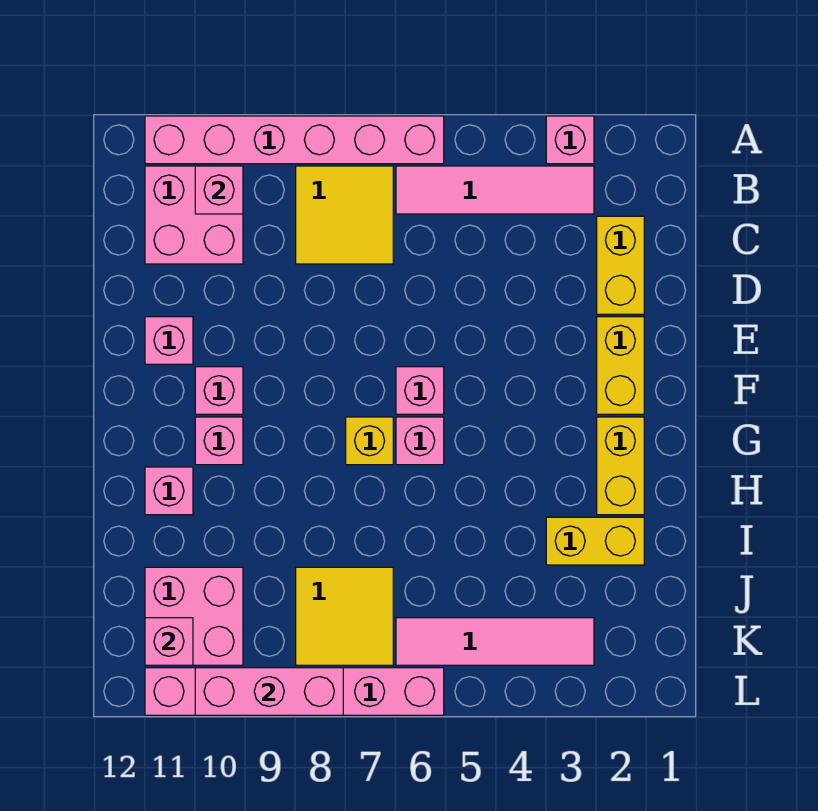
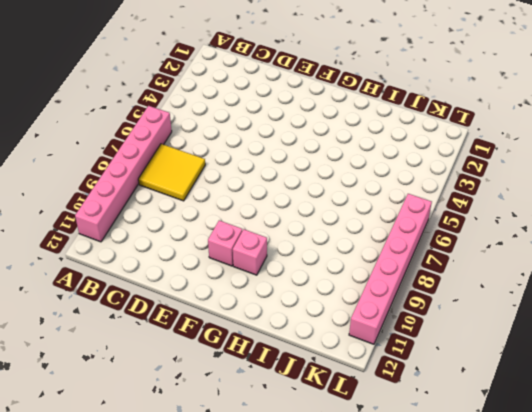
none -> pink brick A3 level 1
none -> pink tile B3:B6 level 1
none -> pink brick B10:C11 level 1

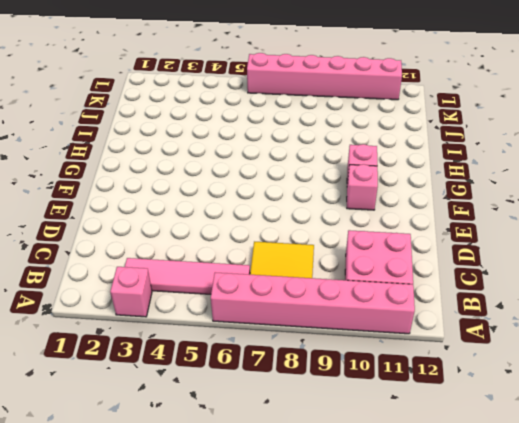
none -> yellow brick C2:D2 level 1
none -> yellow brick E2:F2 level 1
none -> pink brick E11 level 1

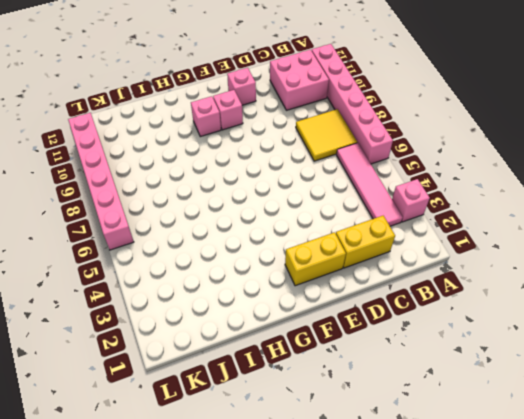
none -> pink brick F6 level 1
none -> yellow brick G2:H2 level 1
none -> pink brick G6 level 1

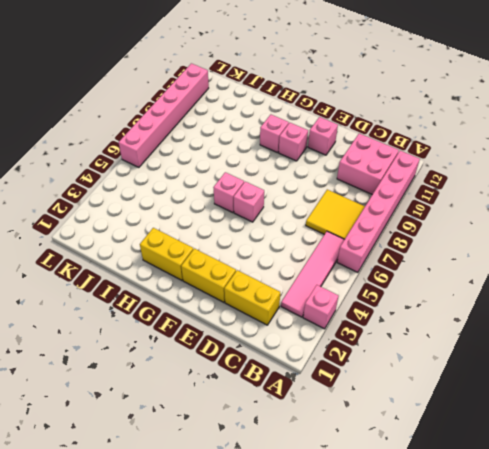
none -> yellow brick G7 level 1
none -> pink brick H11 level 1
none -> yellow brick I2:I3 level 1

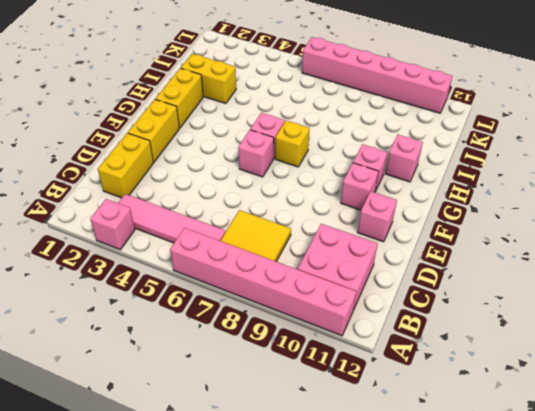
none -> yellow tile J7:K8 level 1
none -> pink brick J10:K11 level 1
none -> pink tile K3:K6 level 1

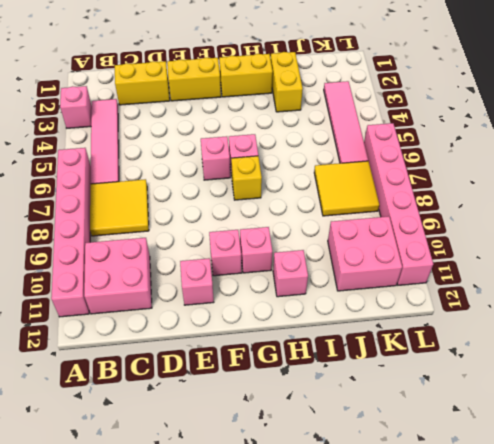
none -> pink brick B10 level 2
none -> pink brick K11 level 2
none -> pink brick L8:L10 level 2

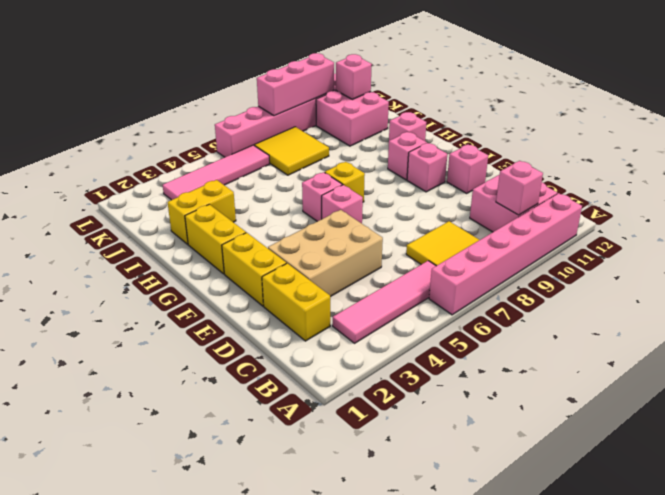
tan brick D3:E5 level 1 -> none
none -> pink brick A3 level 1

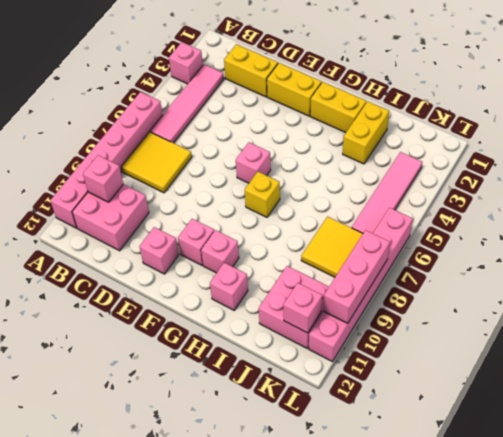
none -> pink brick G6 level 1

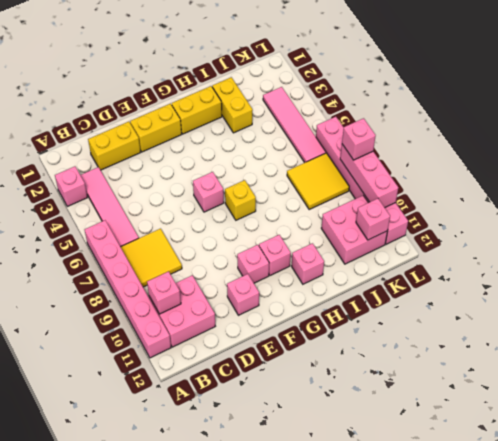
pink brick L8 level 3 -> pink brick G6 level 1

